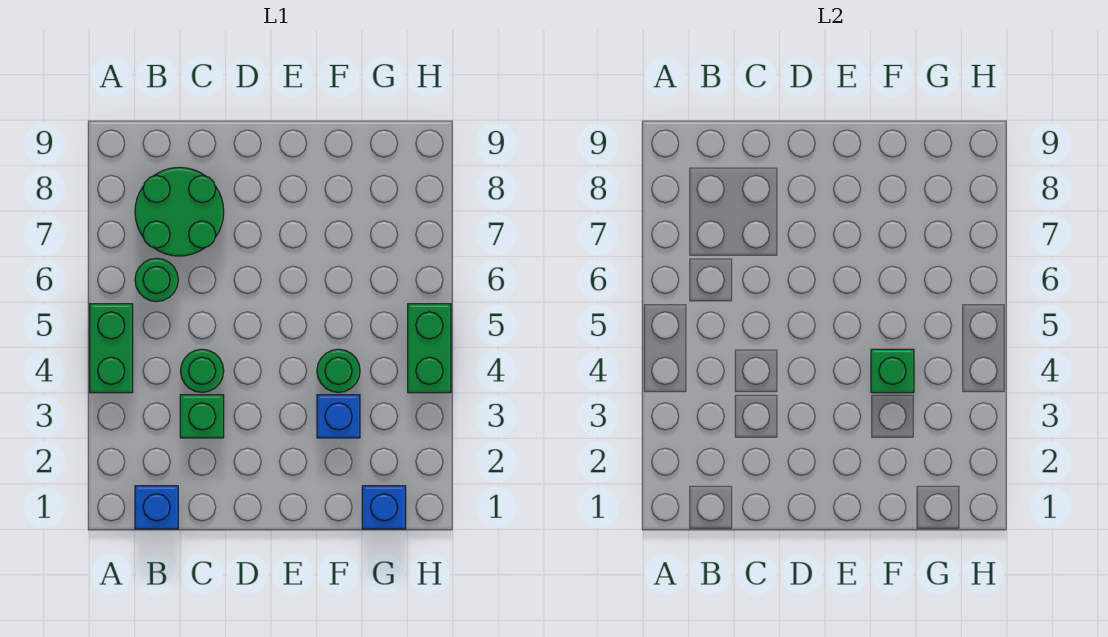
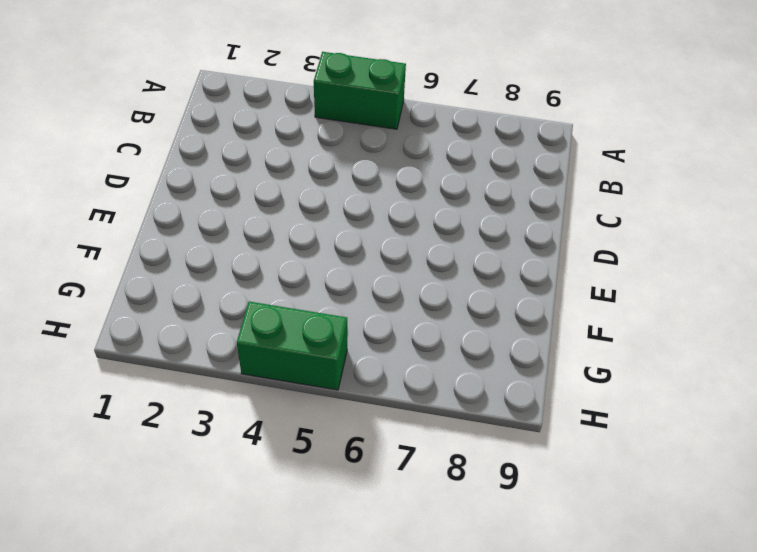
none -> blue brick B1 level 1
none -> green round brick B6 level 1

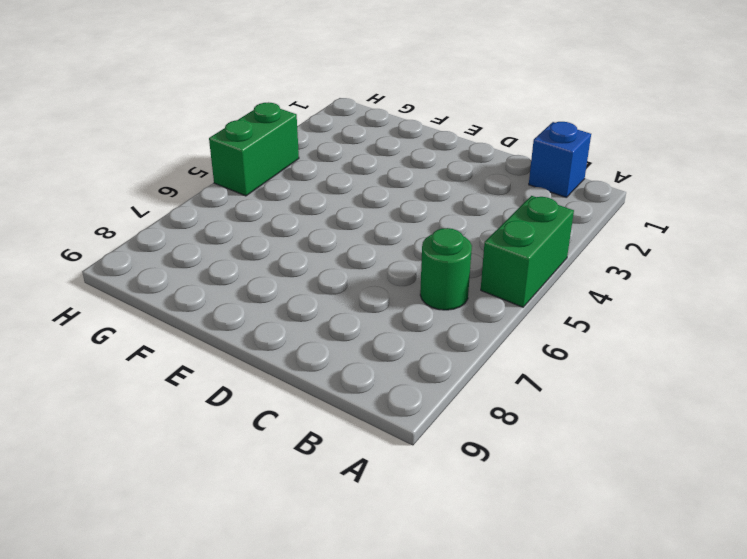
none -> green round brick B7:C8 level 1
none -> green brick C3 level 1

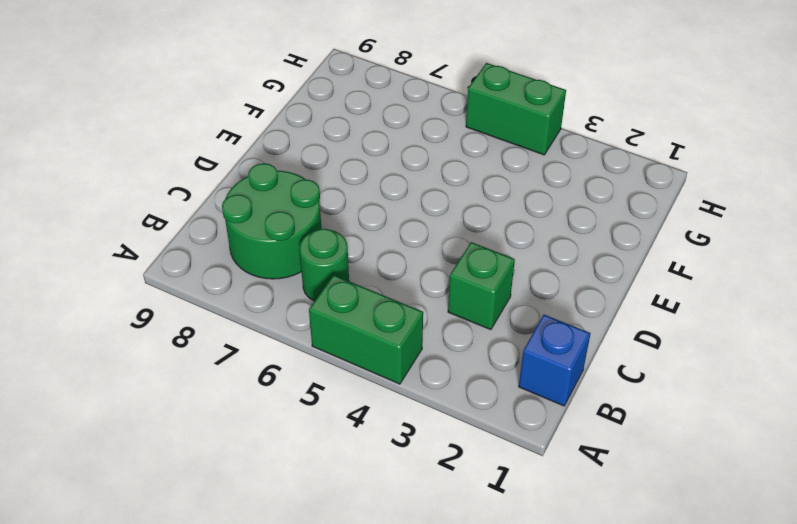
none -> green round brick C4 level 1
none -> blue brick F3 level 1

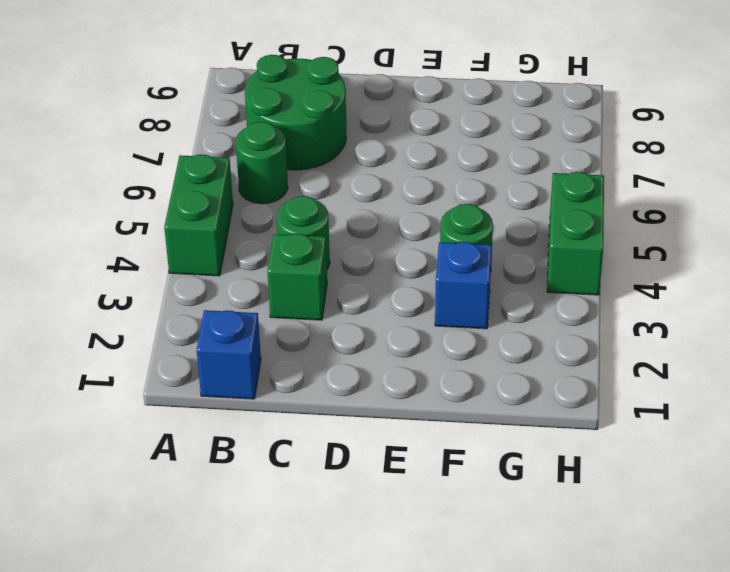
none -> blue brick G1 level 1
none -> green brick F4 level 2

